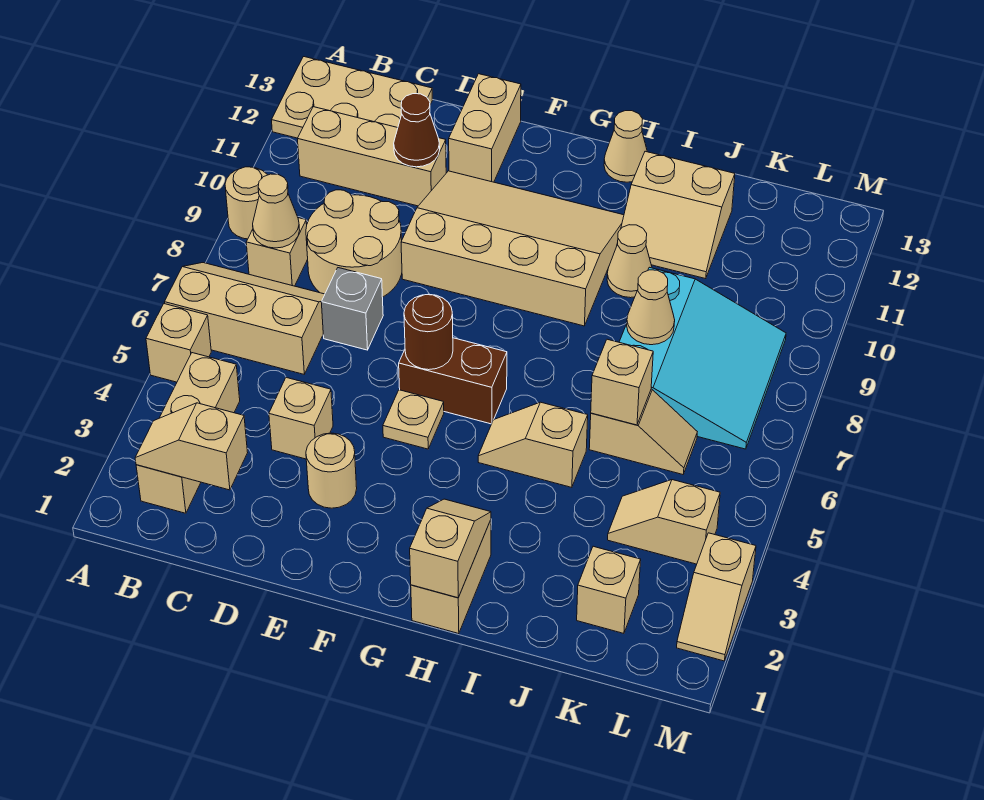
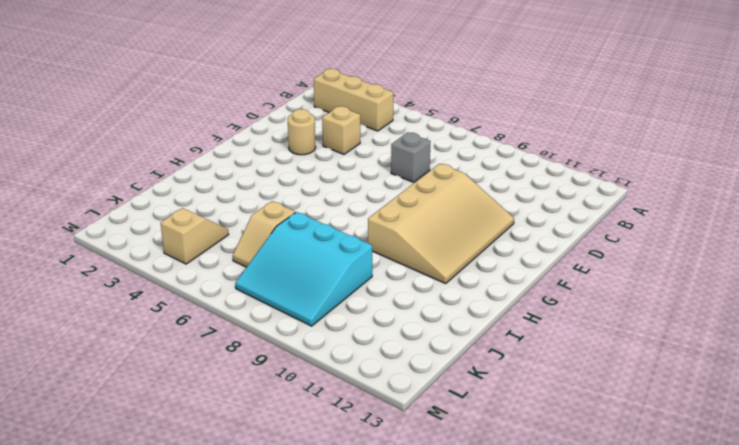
none -> tan brick A5 level 1
none -> tan slope A6:C7 level 1 top 6
none -> tan round brick A9 level 1
none -> tan plate A12:C13 level 1

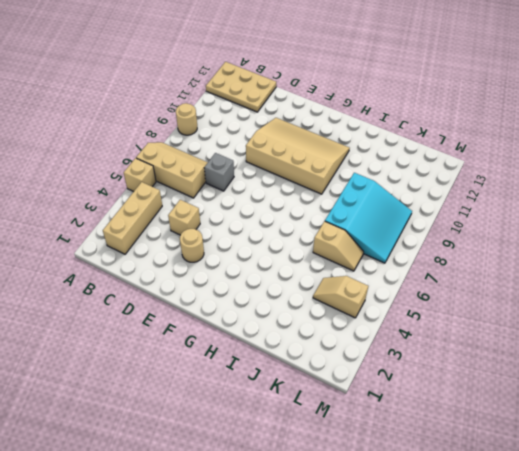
none -> tan brick B8 level 1
none -> tan brick B11:D11 level 1
none -> tan round brick C8:D9 level 1
none -> tan brick E12:E13 level 1

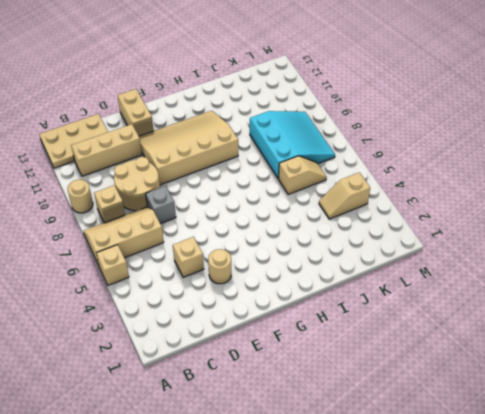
none -> tan brick B2:B4 level 1
none -> tan plate F5 level 1
none -> brown brick F6:G6 level 1
none -> tan brick H1:H2 level 1

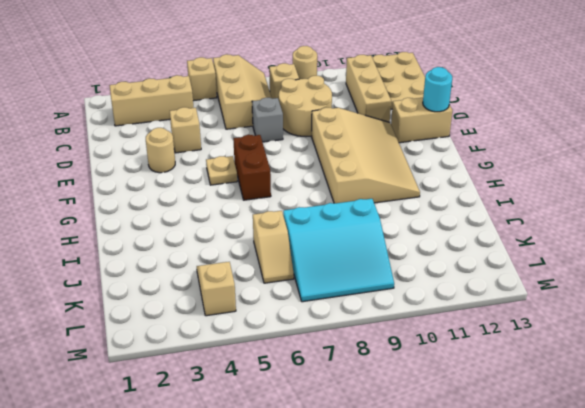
cyan round brick E13 level 2 -> none
none -> tan brick H1:H2 level 1
none -> tan slope H5:I5 level 1 top I
none -> tan cone H13 level 1
none -> tan cone I10 level 1

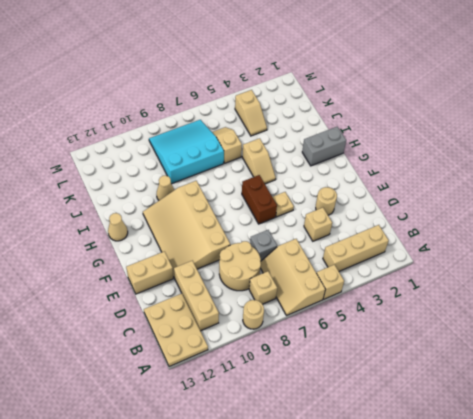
grey brick H1:H2 level 1 -> tan brick H1:H2 level 1
none -> tan slope I11:J12 level 1 top 12
none -> tan brick K2 level 1
none -> tan slope M2:M3 level 1 top 3
none -> tan slope B2:C2 level 2 top C

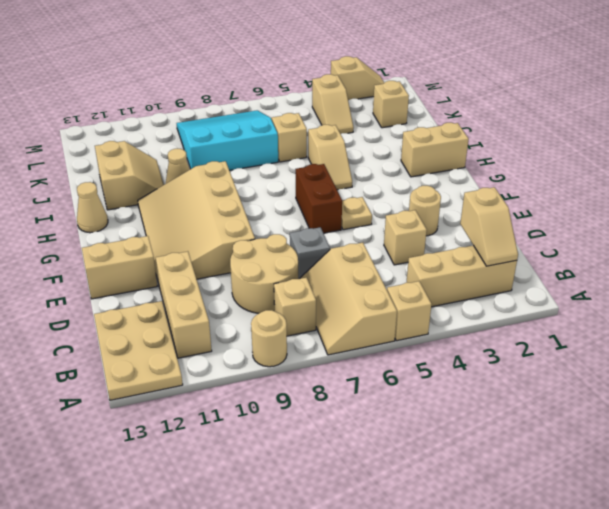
none -> tan cone B8 level 2
none -> brown cone D11 level 2
none -> brown round brick F6 level 2
none -> tan slope H1:H2 level 2 top 1

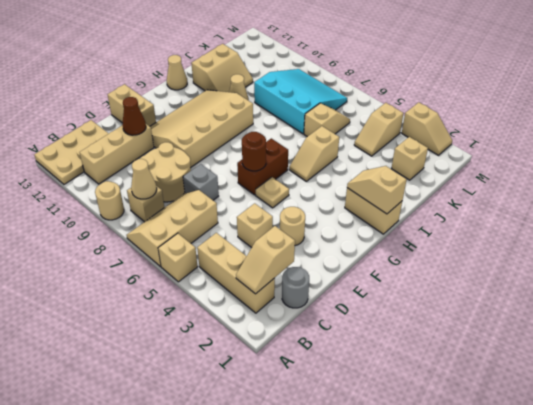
grey round brick C1 level 1 -> none
none -> tan brick J6 level 2
none -> tan cone J8 level 2

